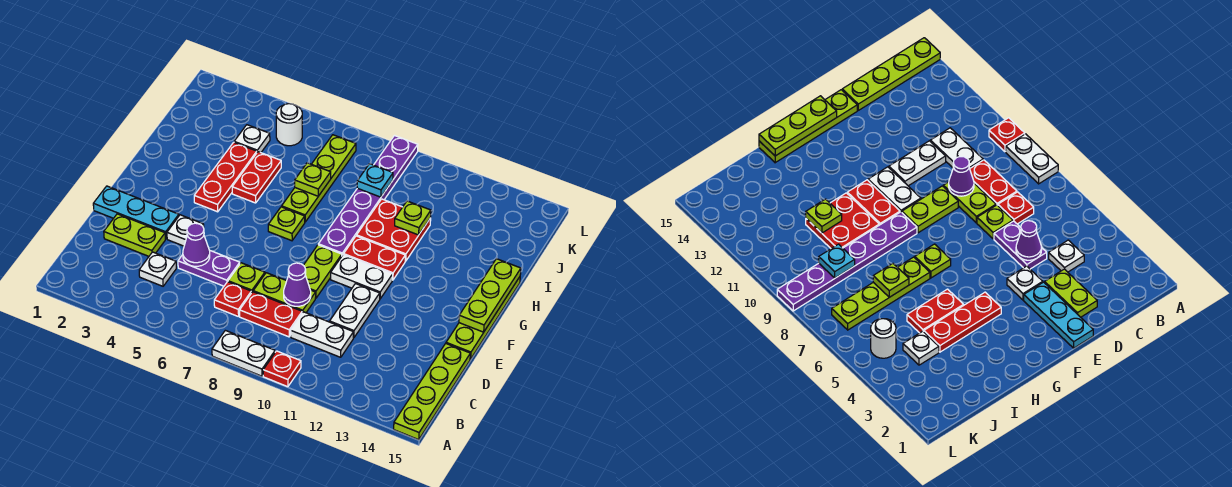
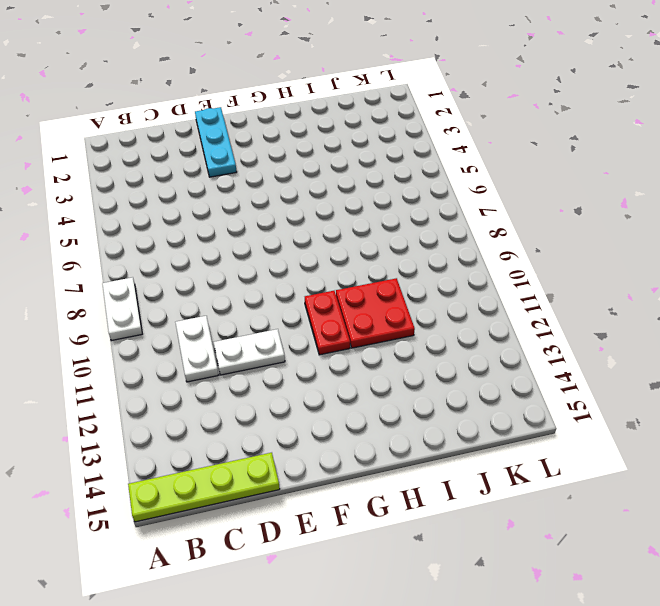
none -> red plate A10 level 1
none -> white plate C4 level 1
none -> red plate C7 level 1
none -> red plate C8:C9 level 1

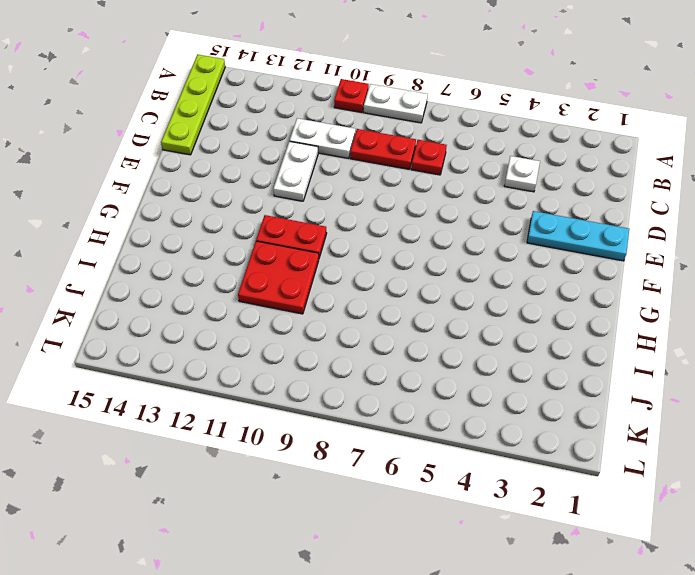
none -> lime plate D2:D3 level 1
none -> purple plate D5:D6 level 1
none -> lime plate D7 level 1
none -> lime plate D8:D9 level 1

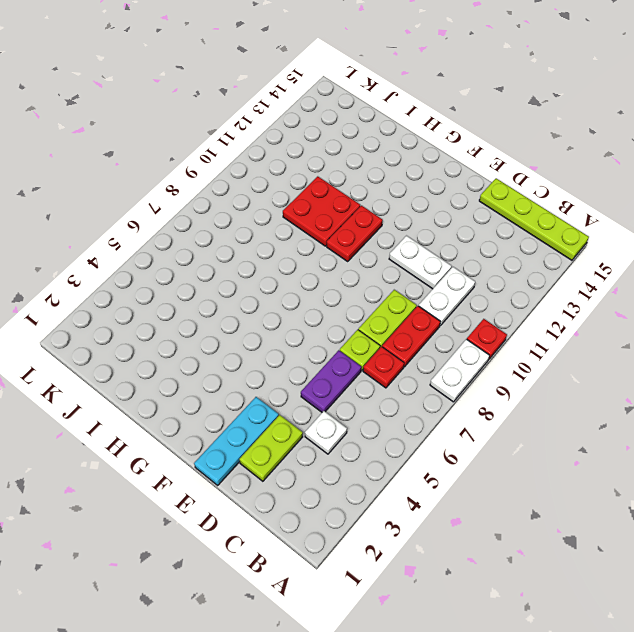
none -> white plate E4 level 1
none -> lime plate E9:F9 level 1
none -> lime plate E15:H15 level 1
none -> white plate F10:F11 level 1

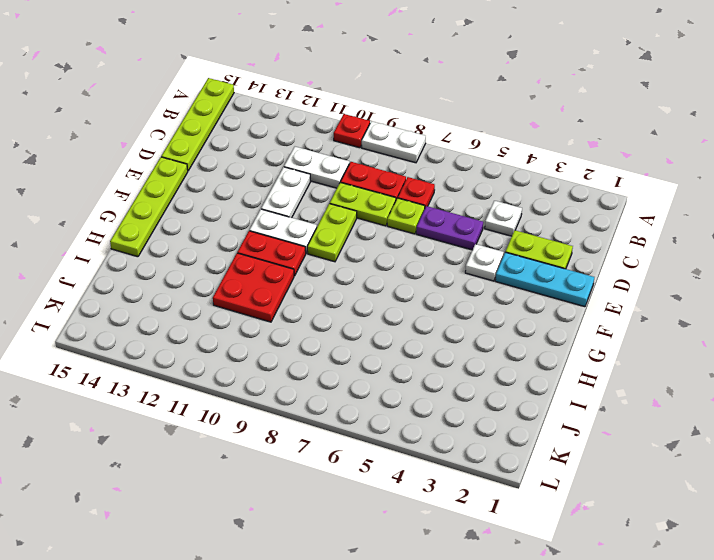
none -> red plate G4:I4 level 1
none -> lime plate G7 level 1
none -> purple plate G9:L9 level 1
none -> red plate H5:I5 level 1

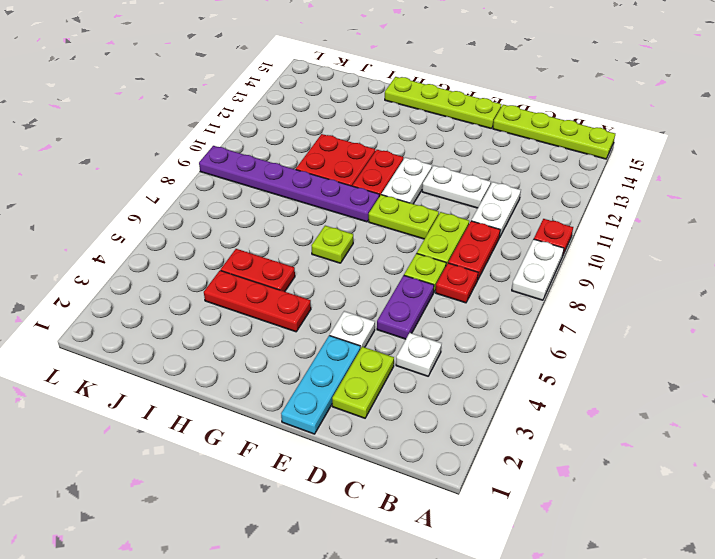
none -> lime plate H7:K7 level 1
none -> white plate J4 level 1
none -> white round brick K5 level 1
none -> purple cone D5 level 2

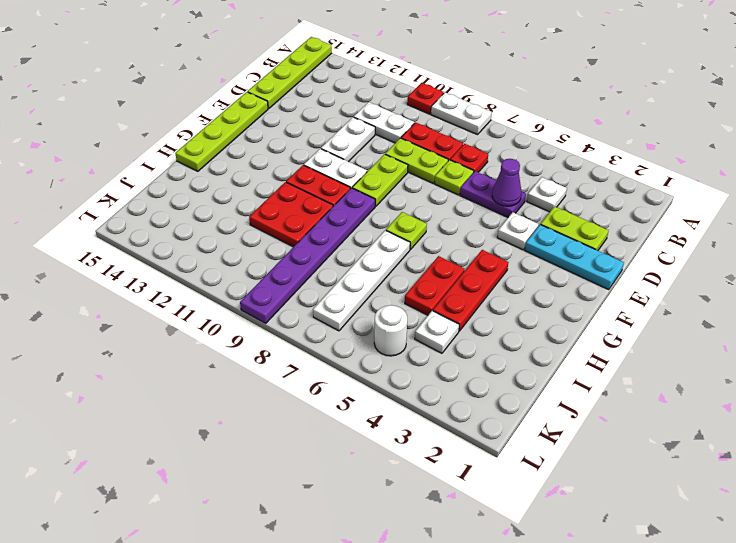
white plate H7:K7 level 1 -> lime plate H7:K7 level 1
none -> purple cone D9 level 2
none -> lime plate F15:H15 level 2
none -> lime plate I7 level 2
none -> lime plate I11 level 2

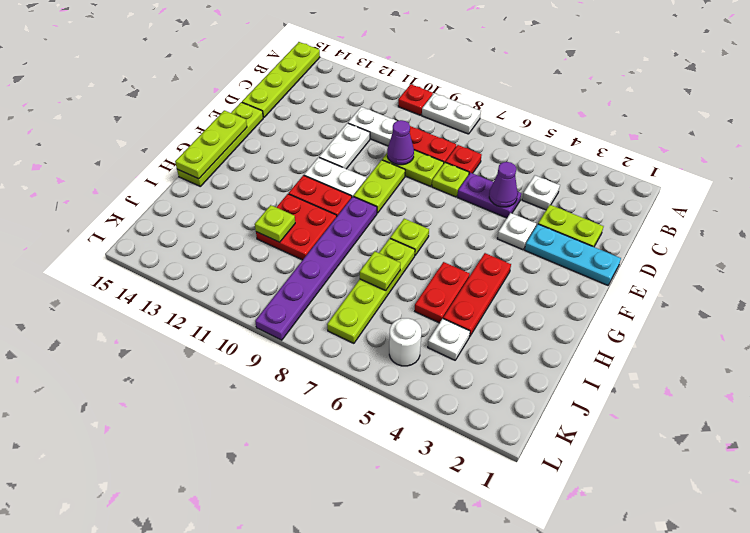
none -> cyan plate J9 level 2

